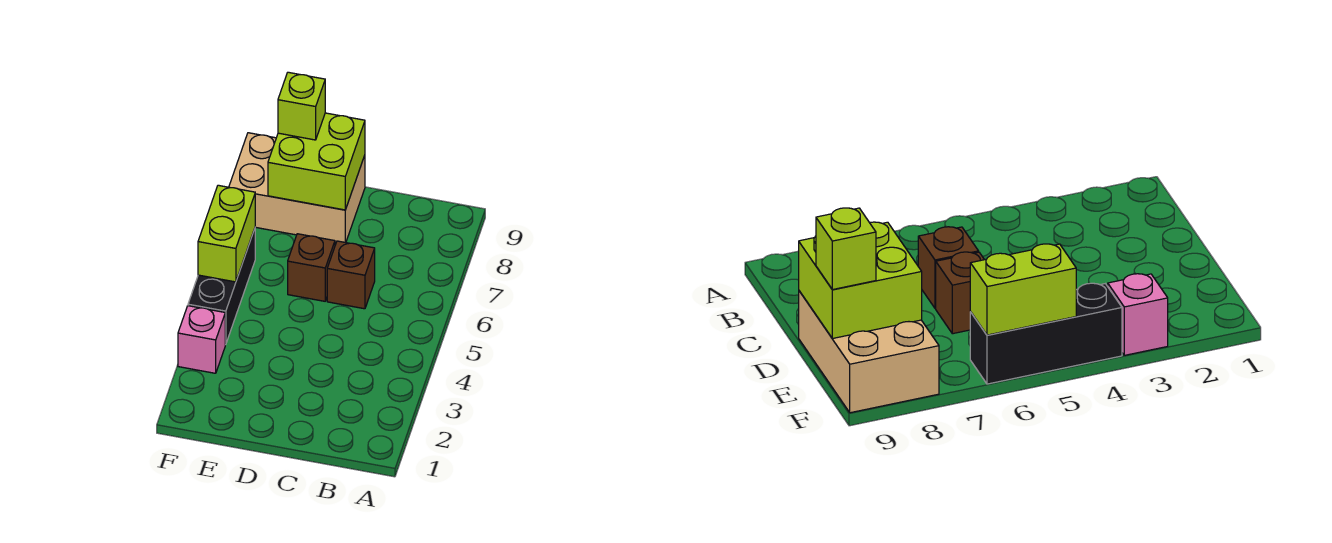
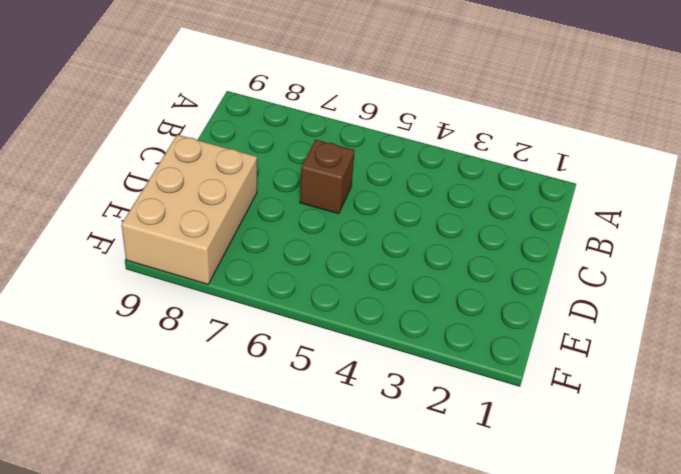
none -> brown brick D6 level 1
none -> pink brick F3 level 1

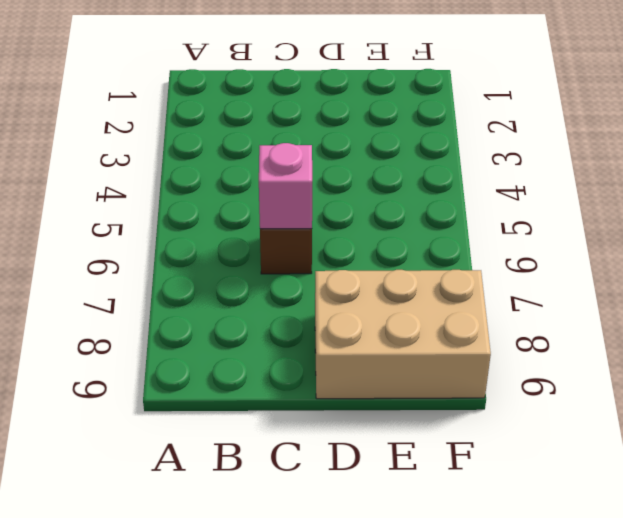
pink brick C6 level 2 -> pink brick F3 level 1
none -> brown brick D6 level 1
none -> black brick F4:F6 level 1

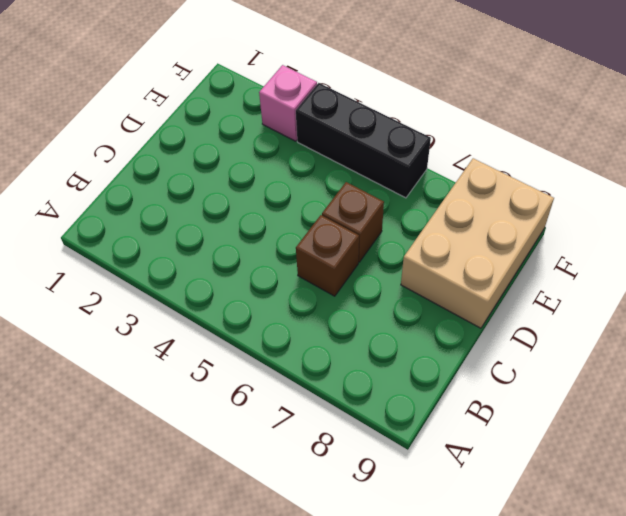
none -> lime brick D8:E9 level 2
none -> lime brick F5:F6 level 2

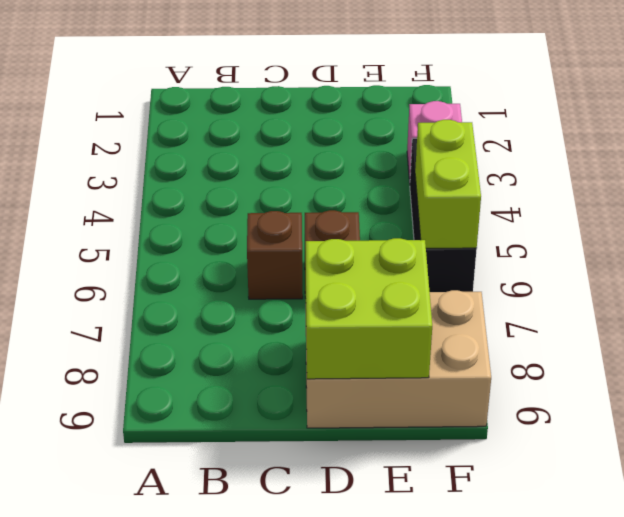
none -> lime brick E9 level 3

